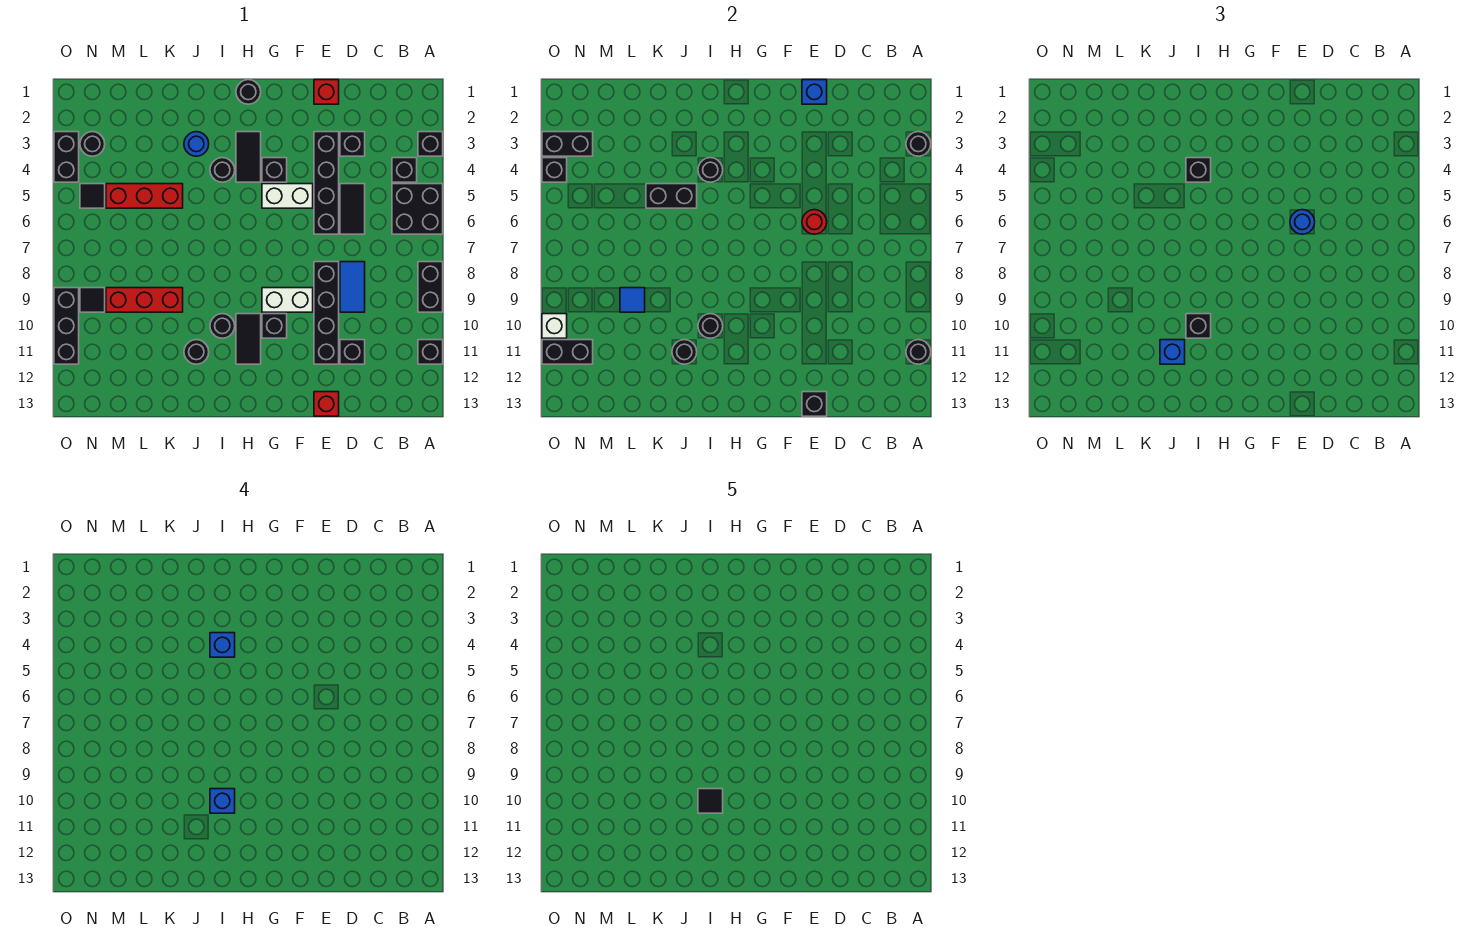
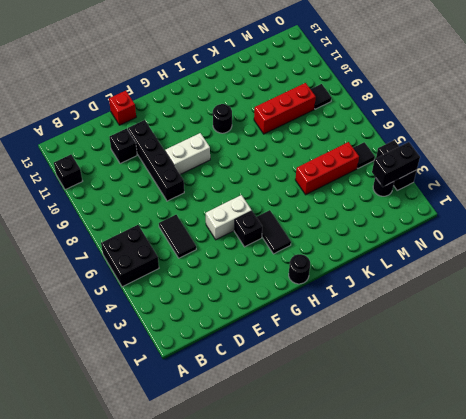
none -> black brick A3 level 1
none -> black brick A8:A9 level 1
none -> black brick B4 level 1
none -> black brick D3 level 1

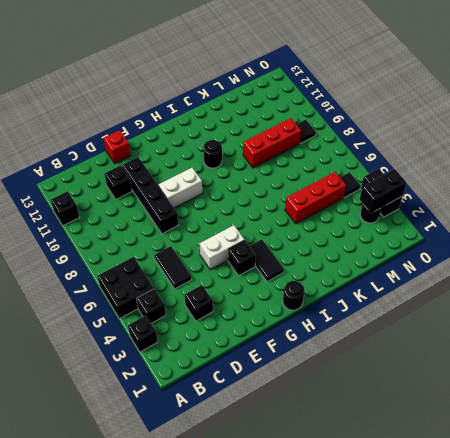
none -> black brick A8:A9 level 1
none -> blue tile D8:D9 level 1
none -> red brick E1 level 1
none -> black brick E3:E6 level 1

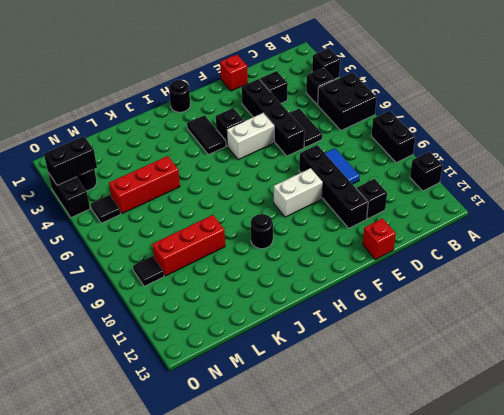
none -> black brick G10 level 1
none -> black tile H10:H11 level 1
none -> black round brick I4 level 1
none -> blue round brick J3 level 1

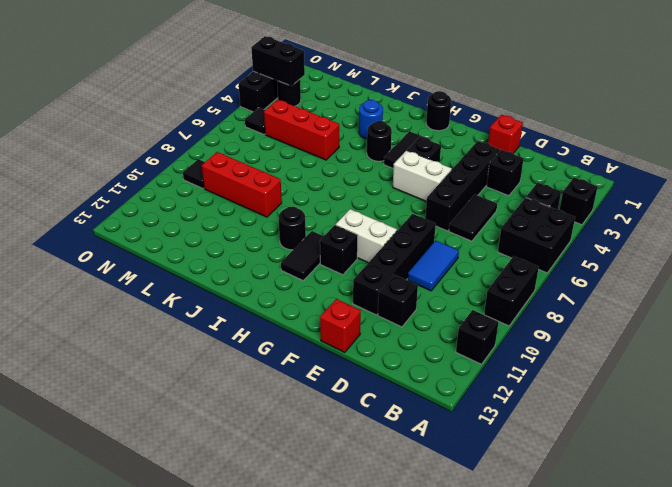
none -> black round brick J11 level 1
none -> black brick O9:O11 level 1
none -> black round brick A3 level 2
none -> black round brick A11 level 2

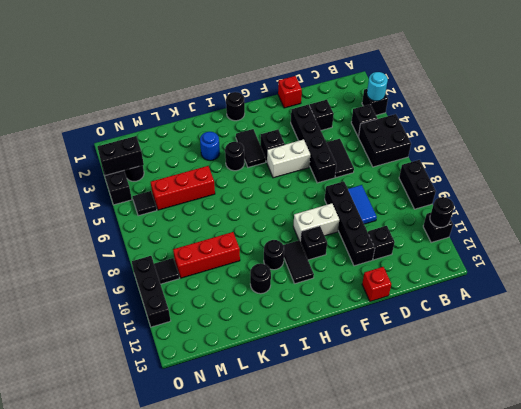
cyan round brick A3 level 2 -> black round brick A3 level 2
none -> blue brick E1 level 2
none -> red round brick E6 level 2
none -> black brick E13 level 2
none -> black round brick I4 level 2

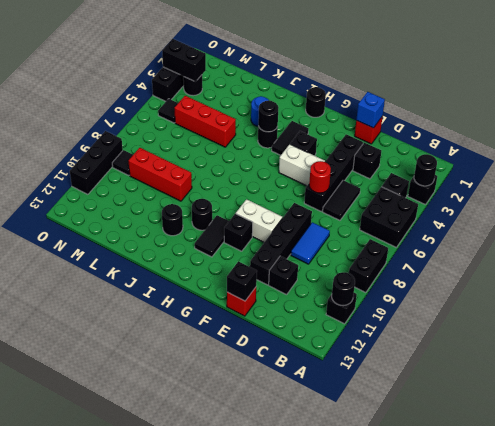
none -> black round brick I10 level 2
none -> black brick J5:K5 level 2
none -> black round brick J11 level 2
none -> blue tile L9 level 2

